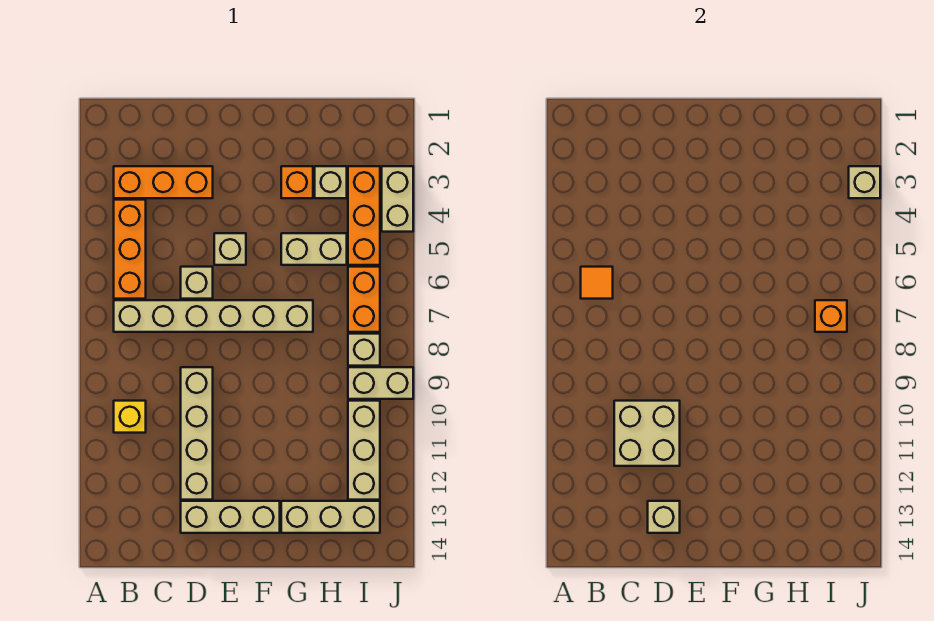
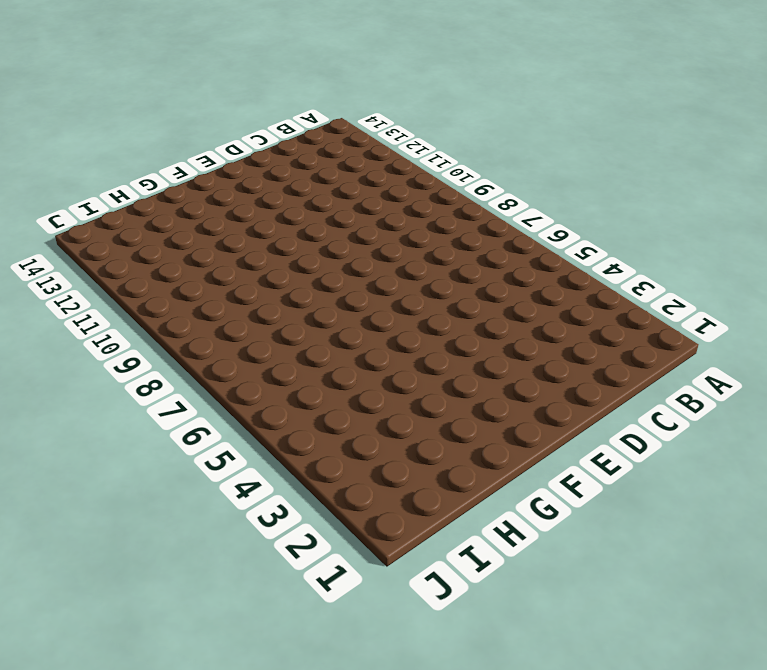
none -> orange brick B3:D3 level 1
none -> orange brick B4:B6 level 1
none -> tan brick B7:G7 level 1

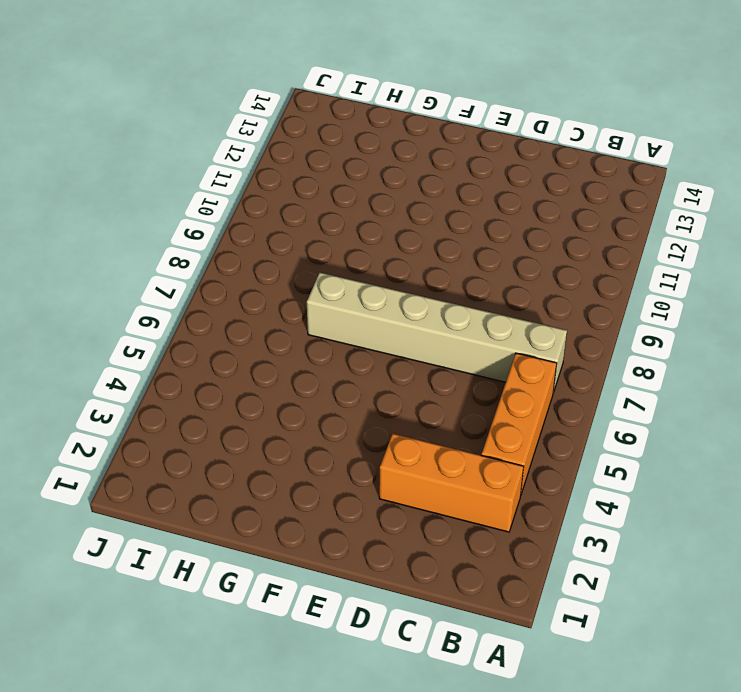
none -> yellow brick B10 level 1
none -> tan brick D6 level 1
none -> tan brick D9:D12 level 1

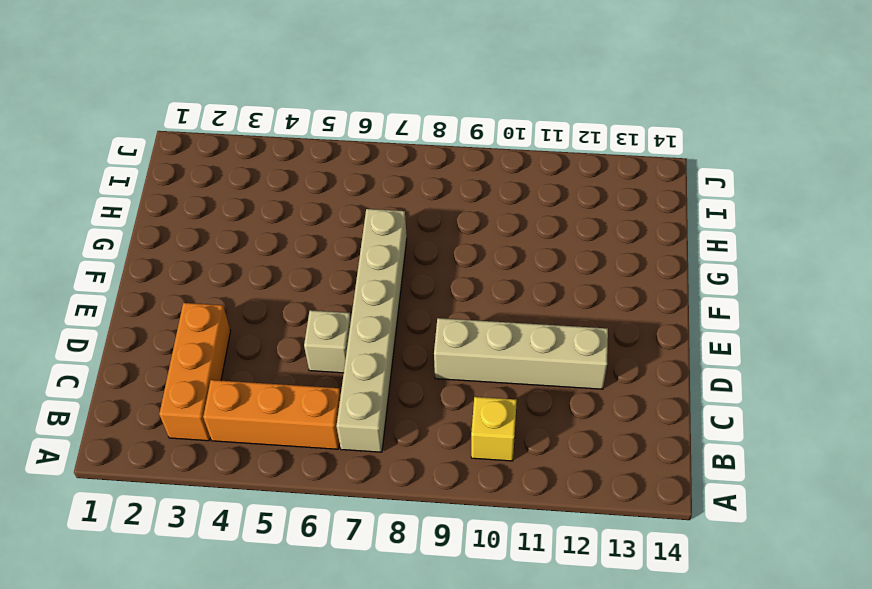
none -> tan brick D13:F13 level 1
none -> tan brick E5 level 1
none -> orange brick G3 level 1

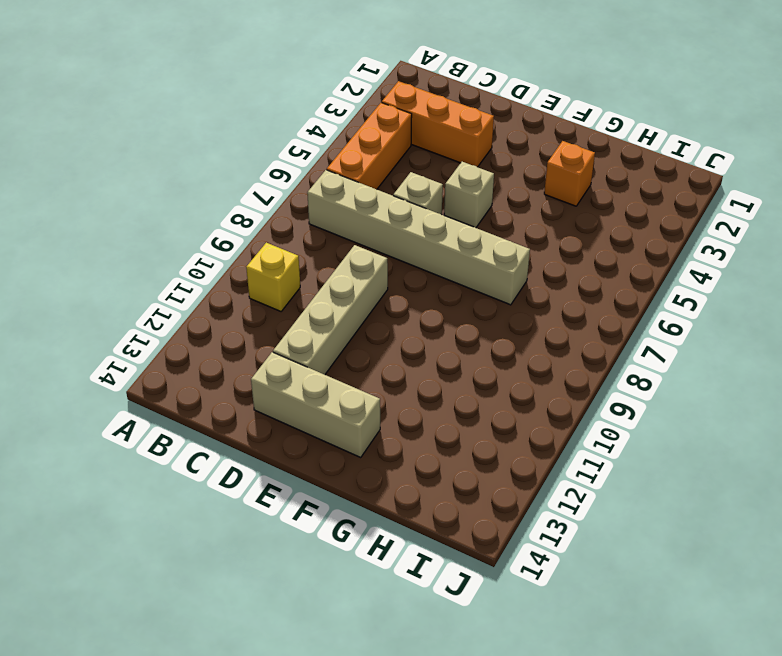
none -> tan brick G5:H5 level 1
none -> tan brick G13:I13 level 1
none -> tan brick H3 level 1

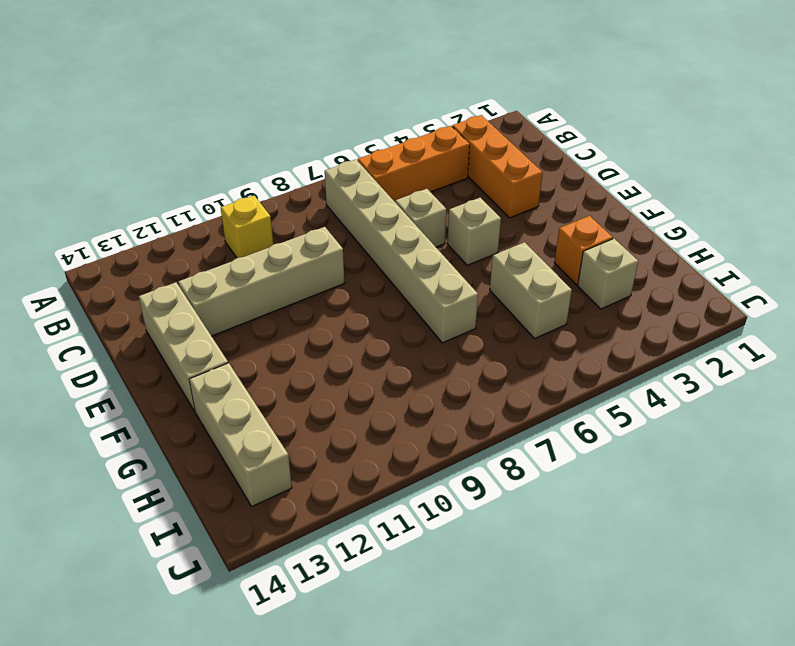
none -> orange brick I3:I5 level 1
none -> orange brick I6:I7 level 1
none -> tan brick I8 level 1

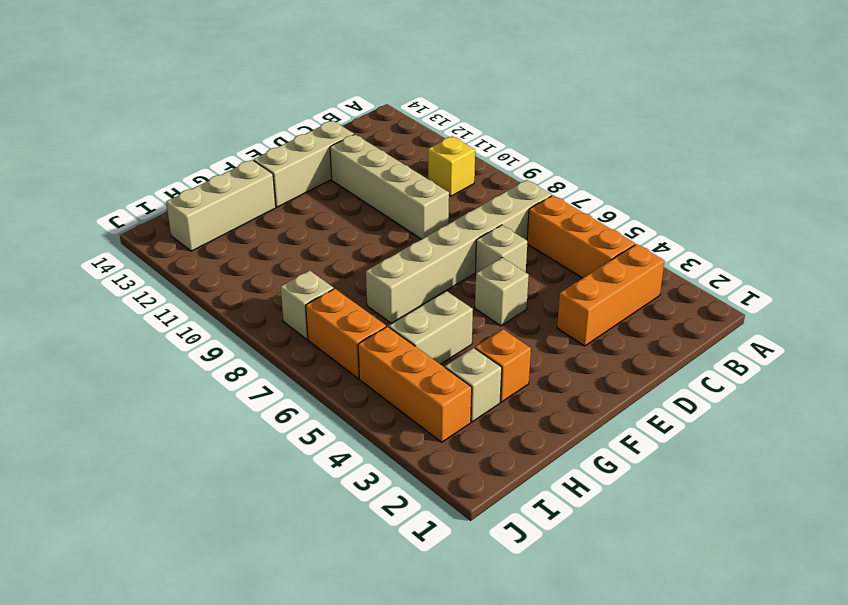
none -> tan brick I9:J9 level 1
none -> tan brick I10:I12 level 1
none -> tan brick J3:J4 level 1

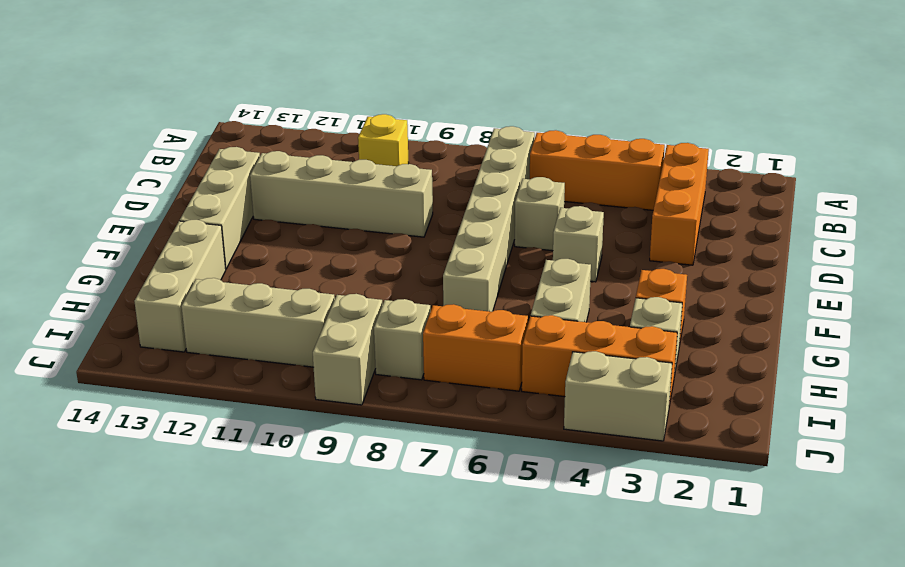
none -> orange tile B6 level 2
none -> tan brick C10:D11 level 2
none -> tan brick D13 level 2

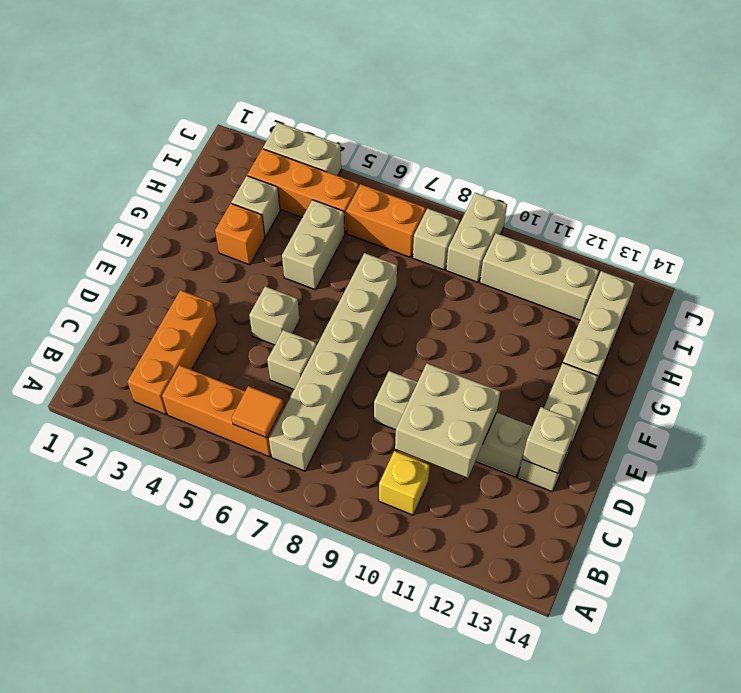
none -> orange brick I7 level 2
none -> tan brick J3 level 2

